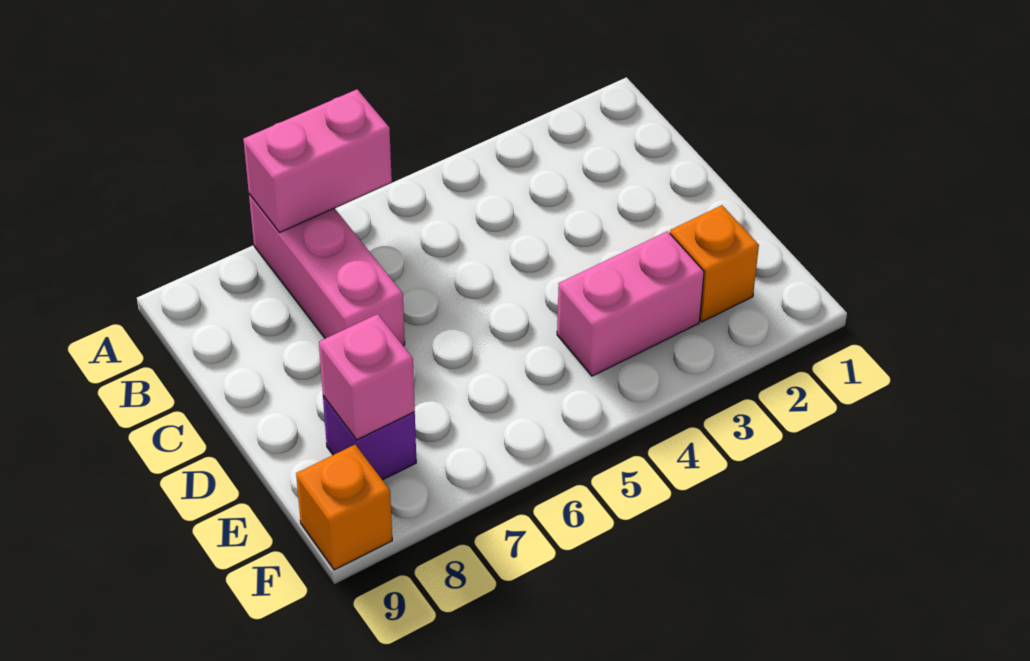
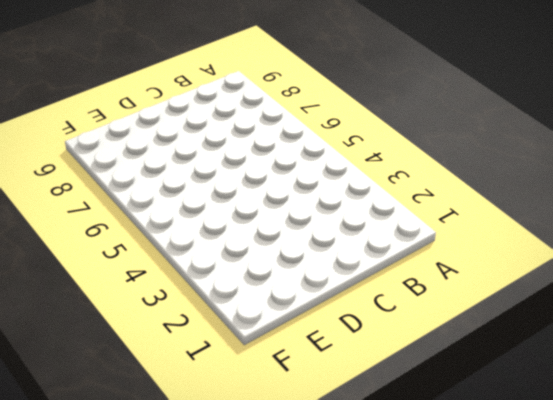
none -> pink brick A7:C7 level 1
none -> orange brick E2 level 1

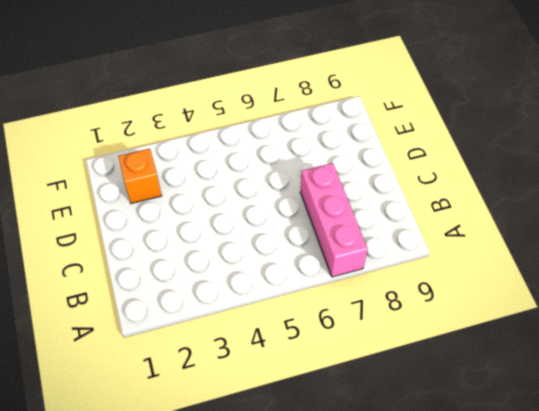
none -> pink brick E3:E4 level 1
none -> purple brick E8 level 1

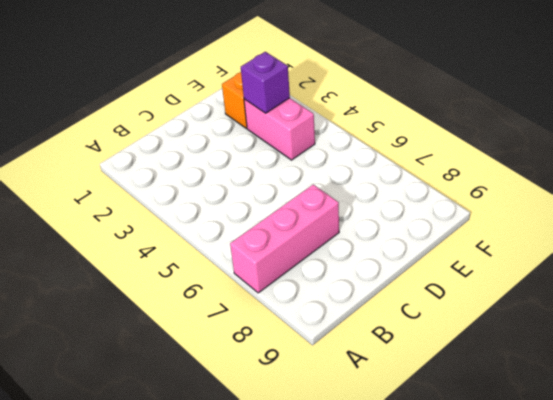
purple brick E3 level 2 -> purple brick E8 level 1
none -> orange brick F9 level 1
none -> pink brick A6:A7 level 2

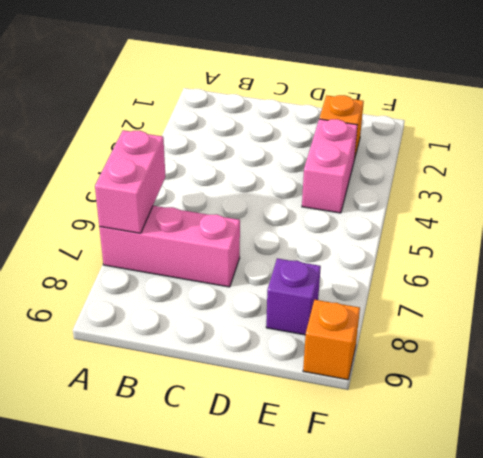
none -> pink brick E8 level 2

